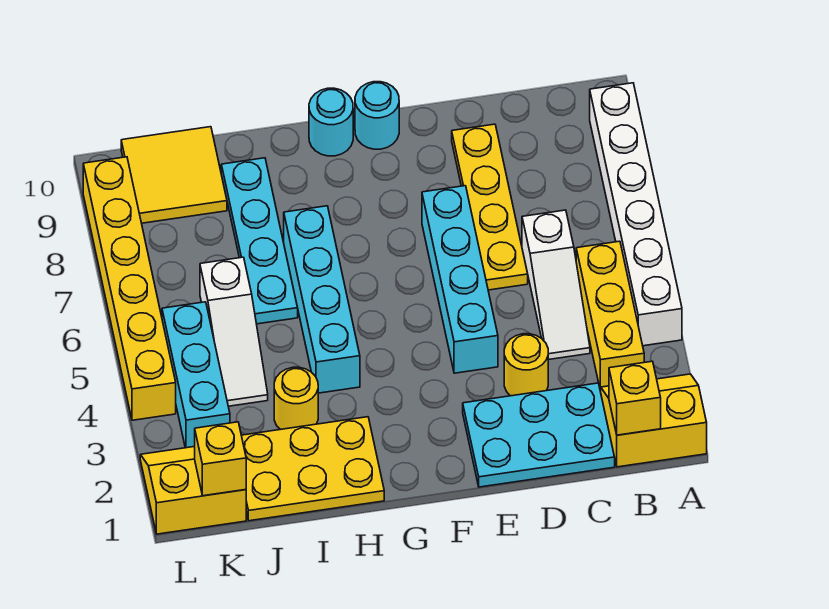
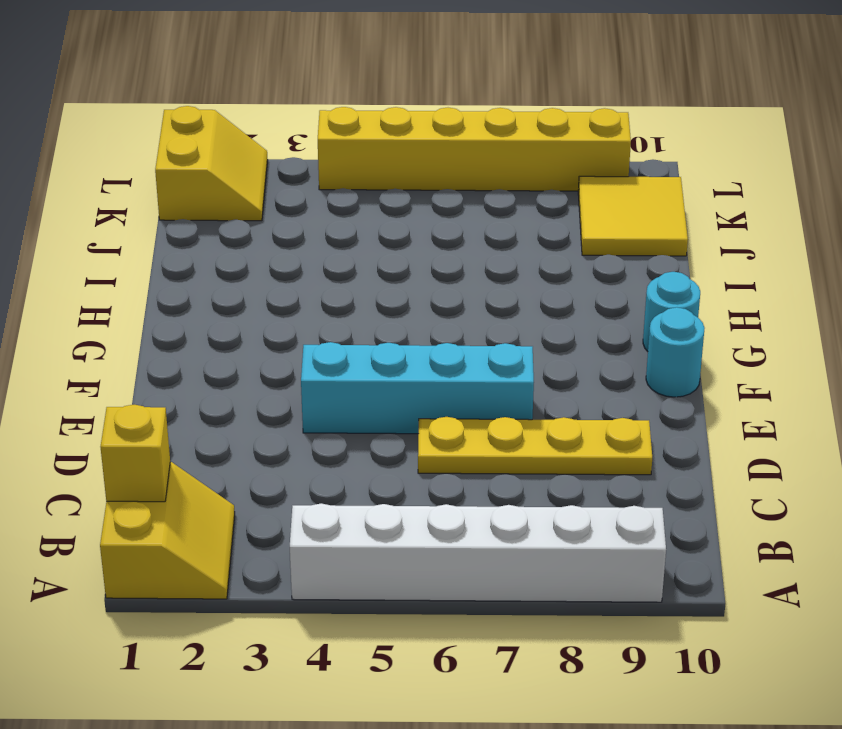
none -> yellow brick B3:B5 level 1
none -> cyan plate C1:E2 level 1
none -> white slope C4:C6 level 1 top 6

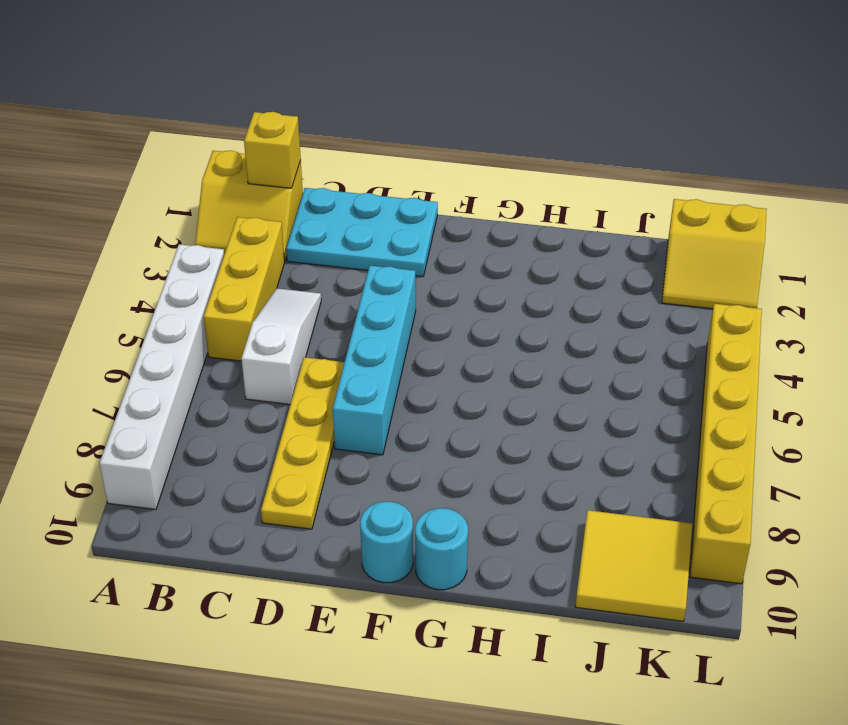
none -> yellow round brick D3 level 1
none -> yellow plate H1:J2 level 1
none -> cyan brick H4:H7 level 1

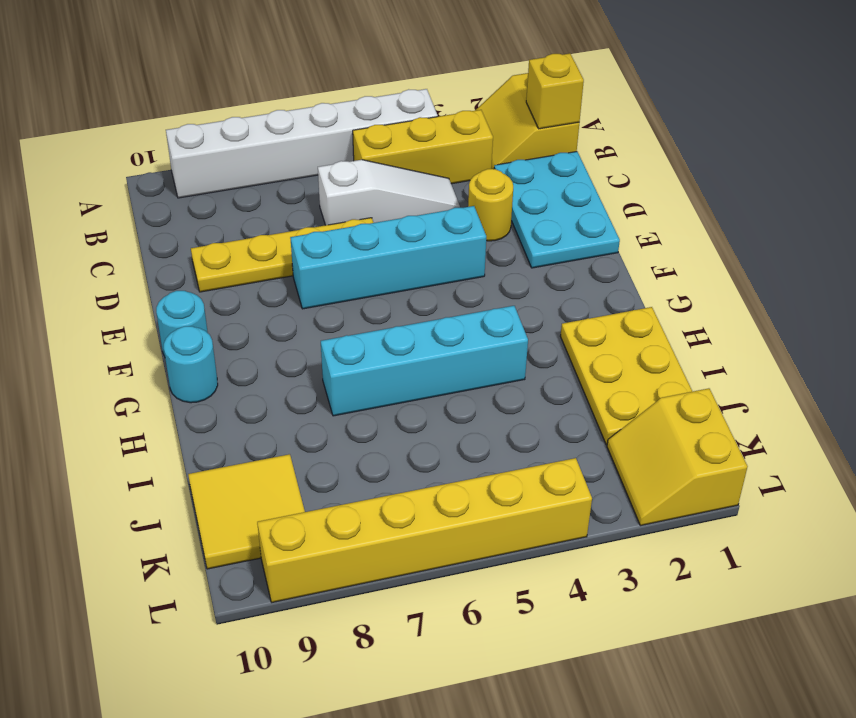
none -> yellow round brick I3 level 1
none -> cyan plate I6:I9 level 1
none -> white slope J4:J6 level 1 top 6

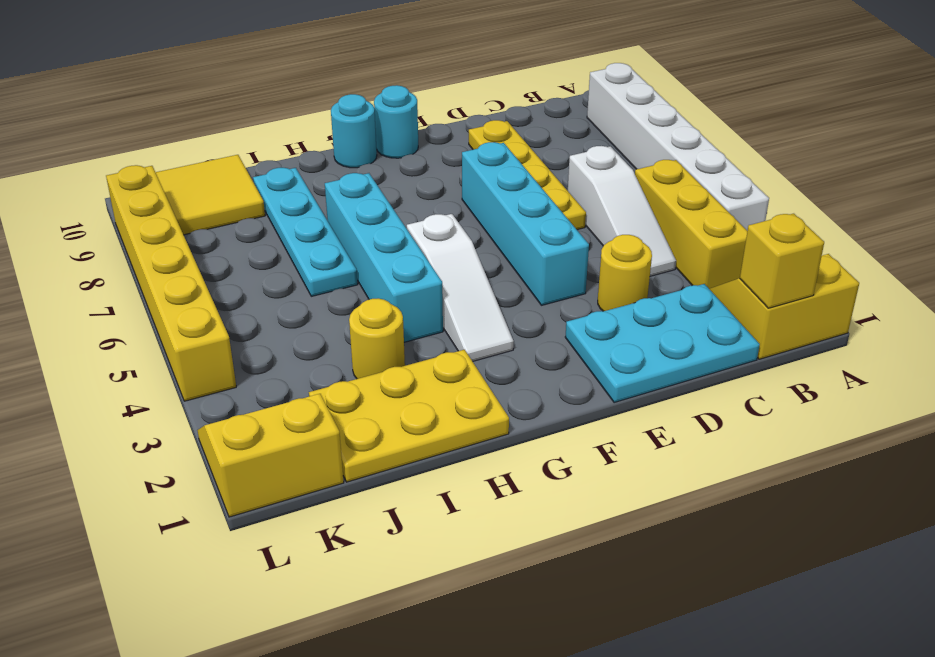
white slope G3:G5 level 1 top 5 -> white slope J4:J6 level 1 top 6
none -> cyan brick K3:K5 level 1
none -> yellow brick K1 level 2

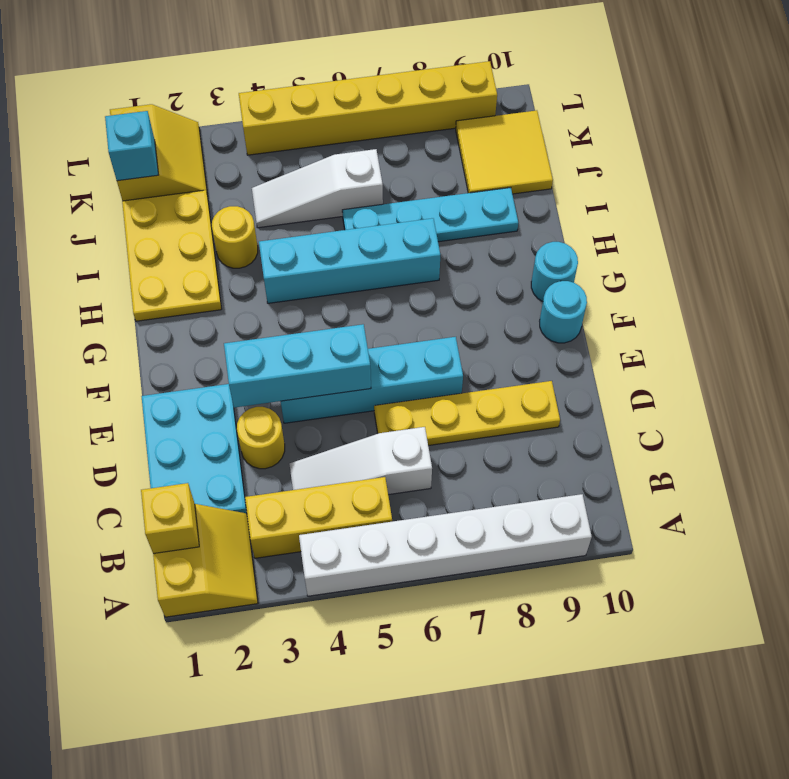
cyan brick E3:E5 level 2 -> cyan brick K3:K5 level 1
cyan brick K1 level 2 -> yellow brick K1 level 2

